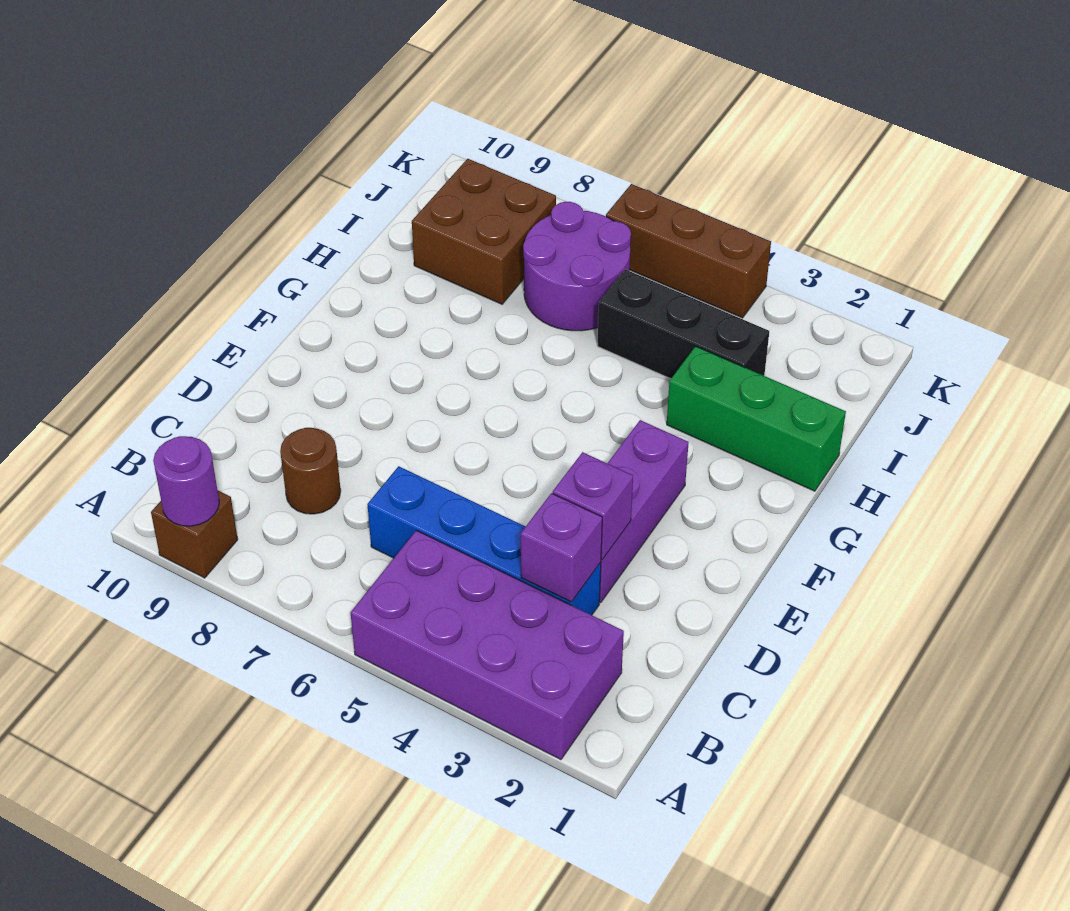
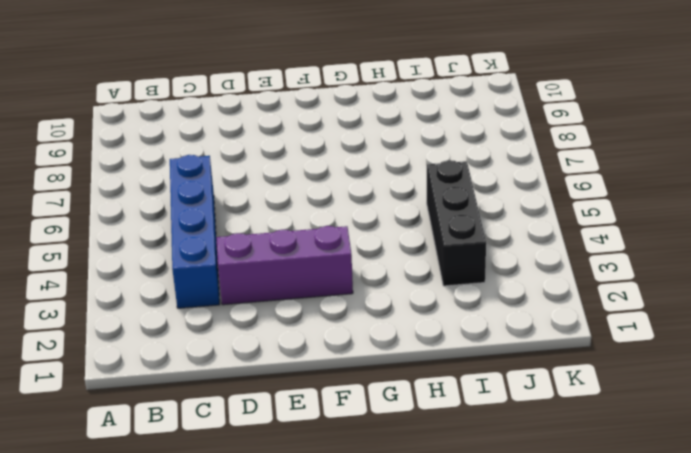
none -> purple brick A2:B5 level 1
none -> brown brick A9 level 1
none -> brown round brick C8 level 1

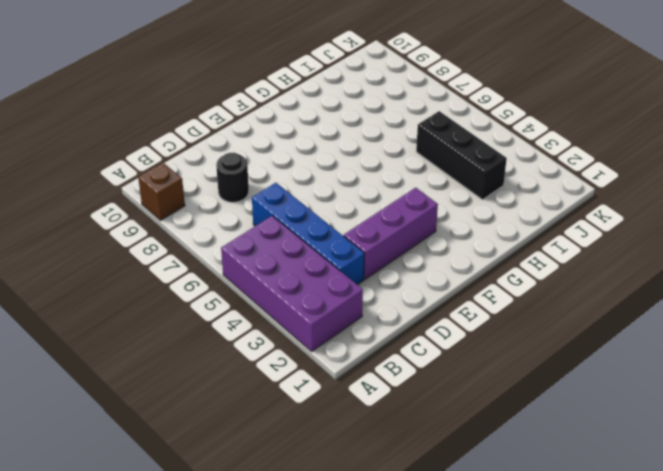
black round brick C8 level 1 -> brown round brick C8 level 1
none -> green brick H1:H3 level 1
none -> purple round brick I6:J7 level 1
none -> brown brick I8:J9 level 1

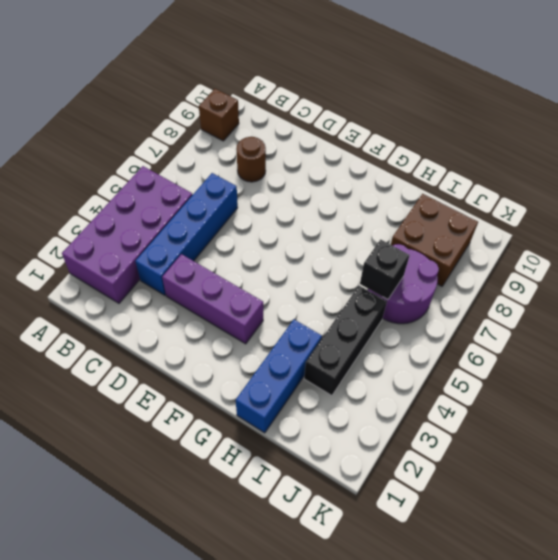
blue brick H1:H3 level 1 -> green brick H1:H3 level 1
black brick I6 level 2 -> none
none -> brown brick K4:K6 level 1
none -> purple round brick A9 level 2
none -> purple brick C3 level 2

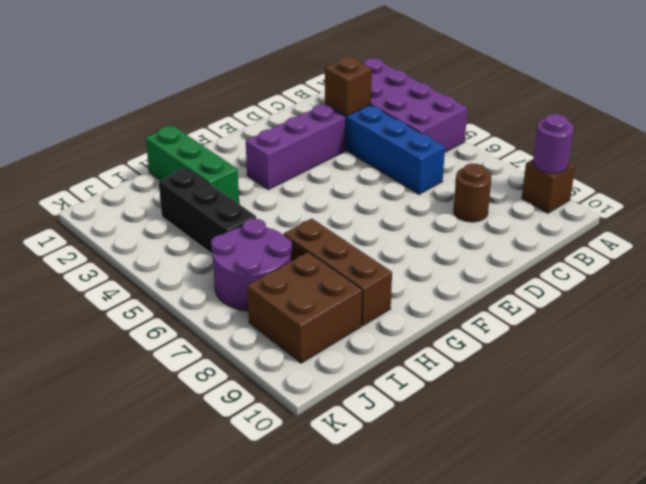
brown brick C3 level 2 -> purple brick C3 level 2
brown brick H7:H9 level 1 -> brown brick K4:K6 level 1
none -> purple brick D3 level 2

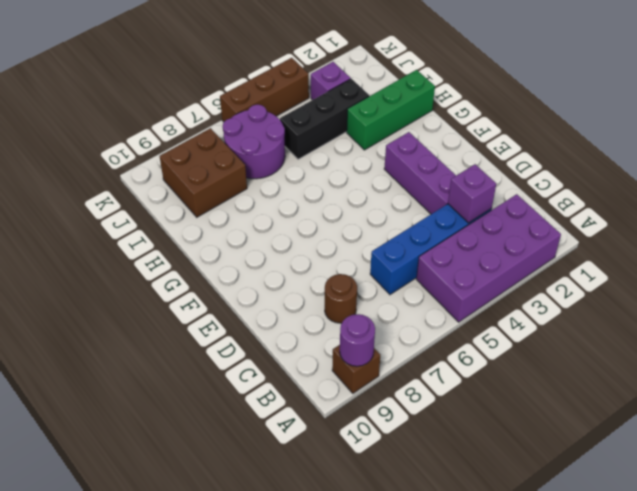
purple brick J3 level 1 -> purple brick D3 level 2

